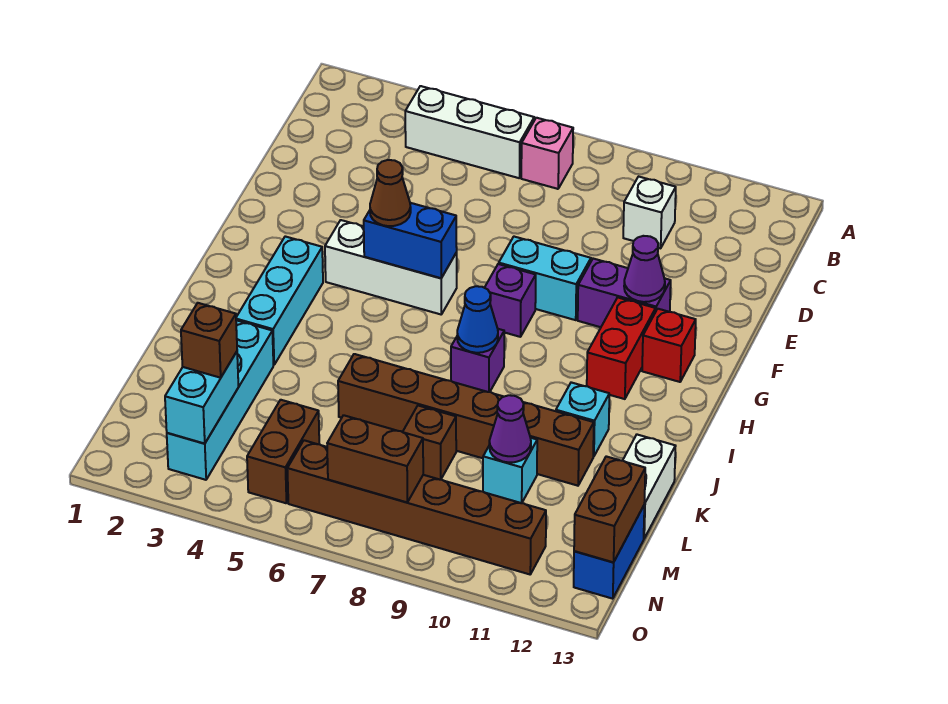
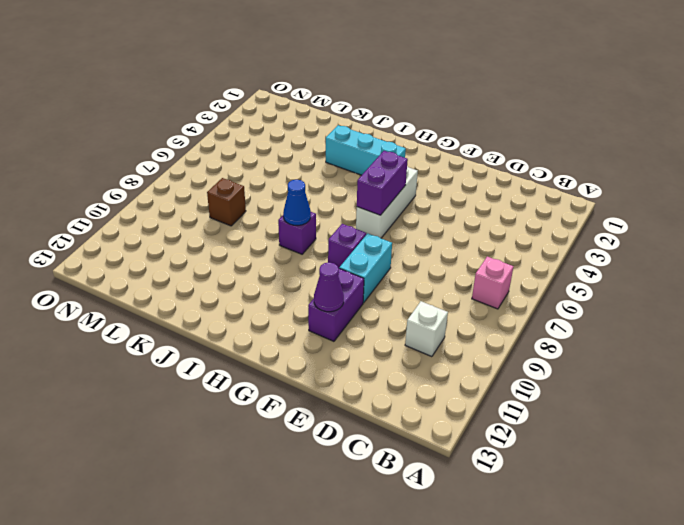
purple brick G5:G6 level 2 -> blue brick G5:G6 level 2
none -> white brick B4:B6 level 1
none -> red brick G11:H11 level 1
none -> red brick G12 level 1

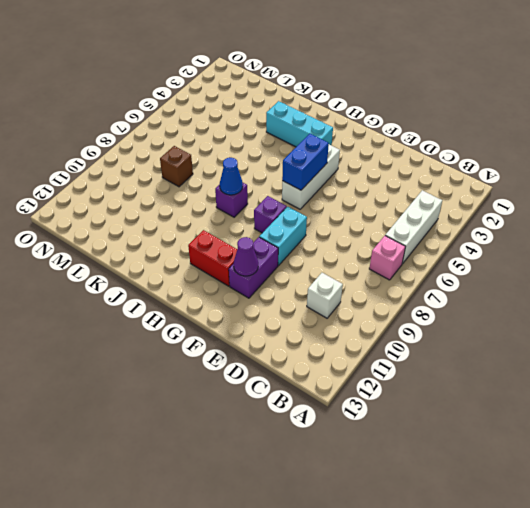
none -> red brick G12 level 1
none -> cyan brick J11 level 1
none -> cyan brick K3:N3 level 1

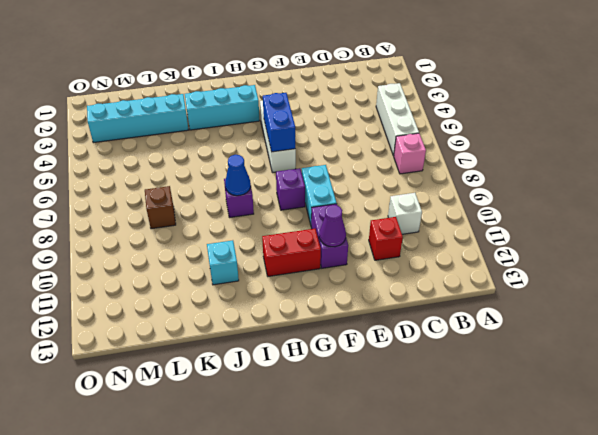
red brick D11 level 1 -> red brick G12 level 1
none -> brown brick K6:K11 level 1
none -> white brick K13:L13 level 1
none -> cyan brick L10 level 1

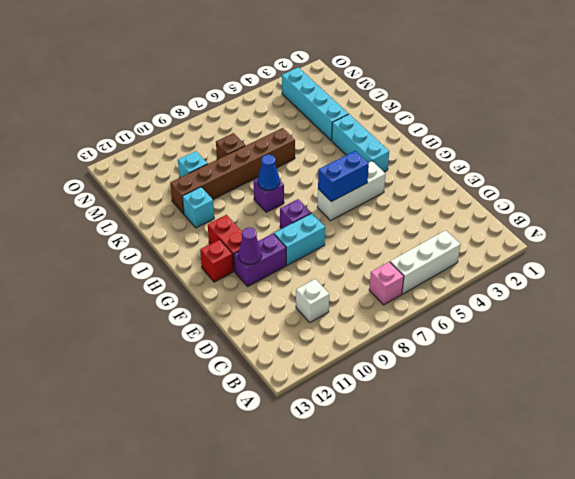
none -> white brick K13:L13 level 1
none -> brown brick M5:N5 level 1
none -> blue brick M13:N13 level 1

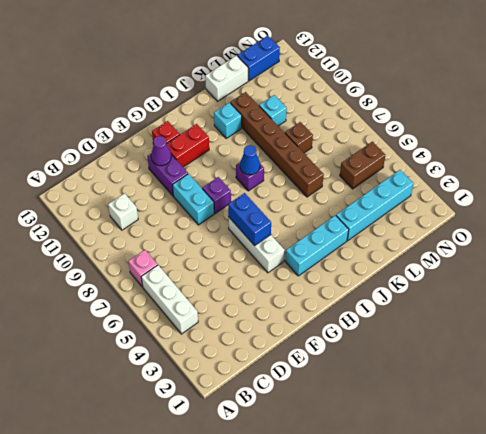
none -> brown brick N6:N11 level 1
none -> purple cone L10 level 2
none -> cyan brick M3:N3 level 2

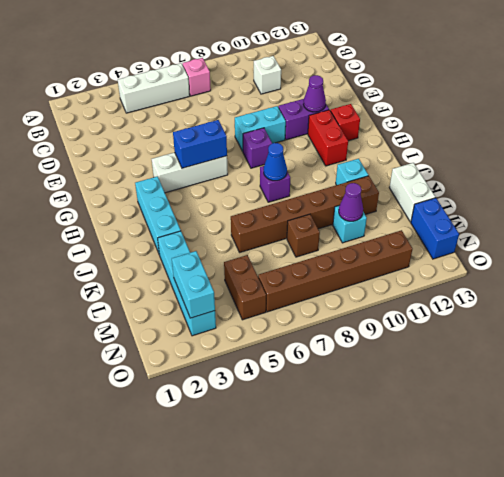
none -> brown brick M13:N13 level 2
none -> brown brick N7:N8 level 2
none -> brown cone G5 level 3

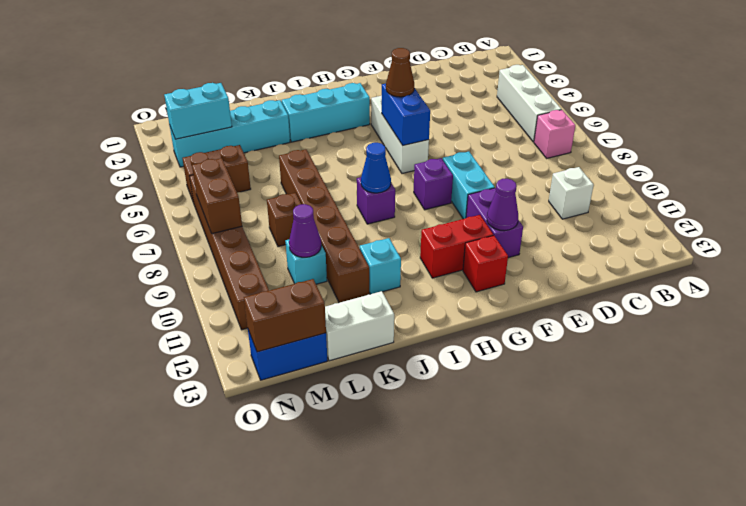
none -> brown brick M3 level 3

